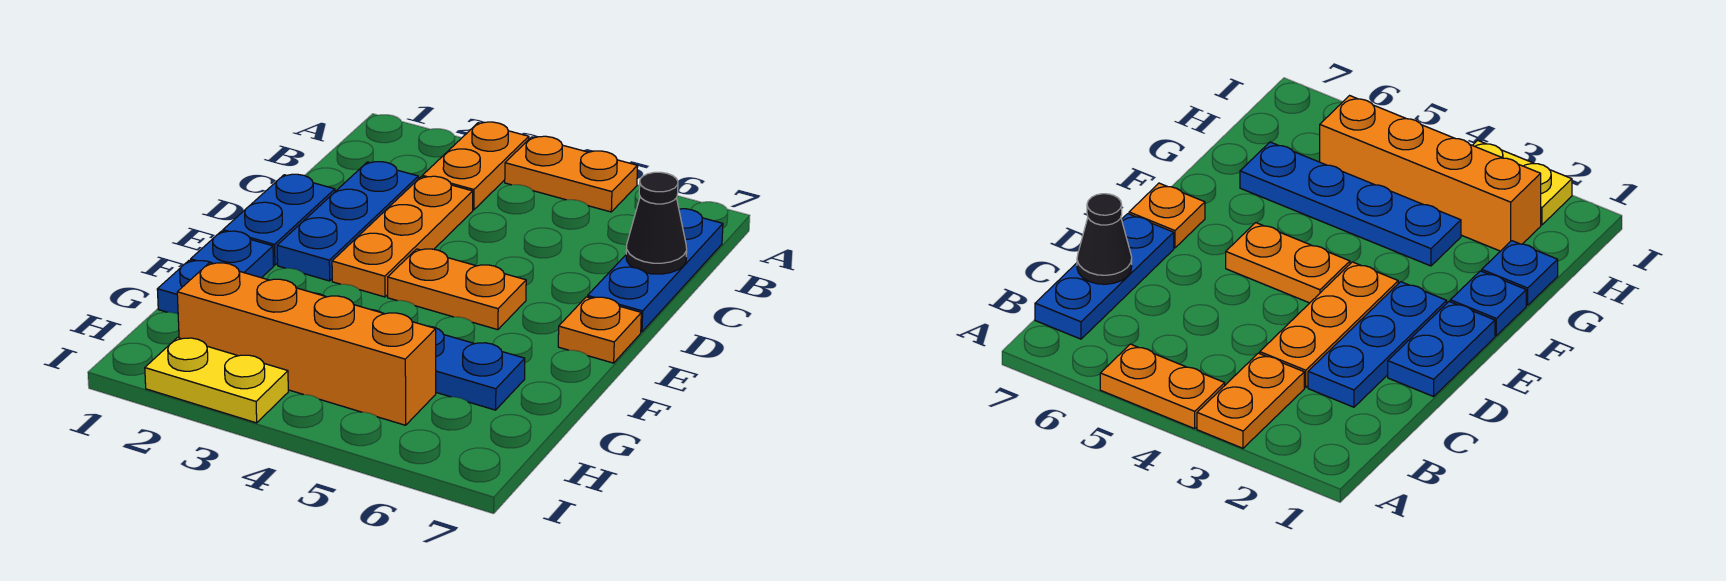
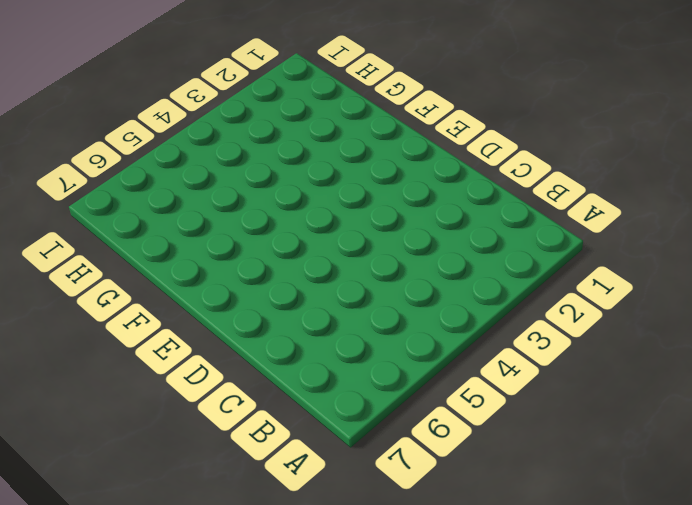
none -> orange plate A3:B3 level 1
none -> orange plate A4:A5 level 1
none -> blue plate B7:D7 level 1

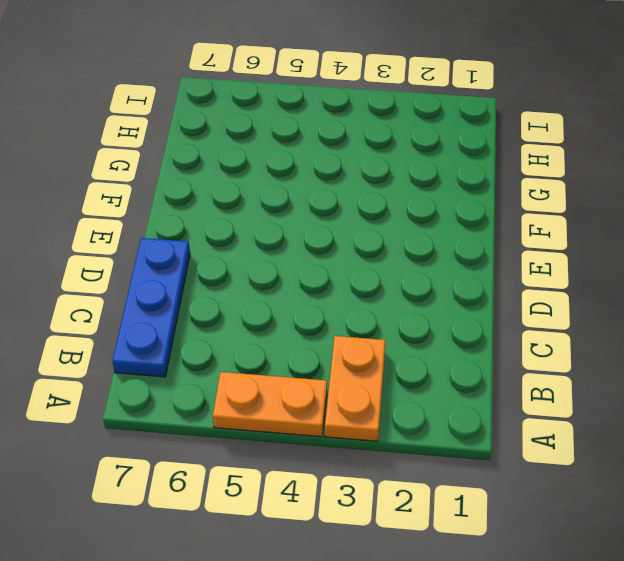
none -> blue plate C2:E2 level 1
none -> orange plate C3:E3 level 1
none -> blue plate D1:E1 level 1

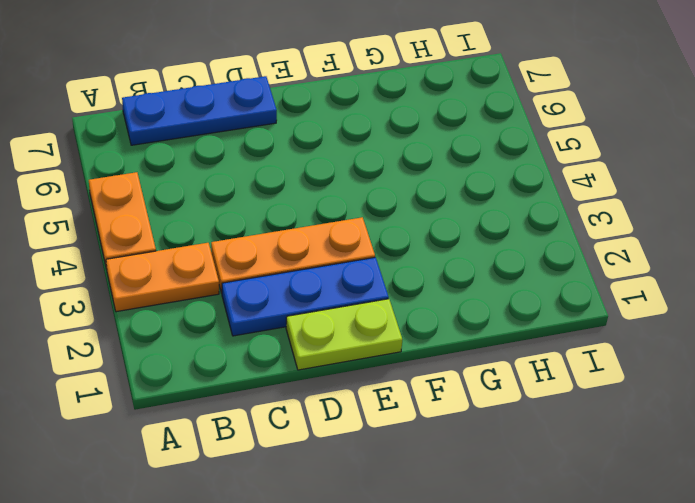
lime plate D1:E1 level 1 -> blue plate D1:E1 level 1
none -> orange plate E4:E5 level 1
none -> orange plate E7 level 1
none -> blue plate F1 level 1

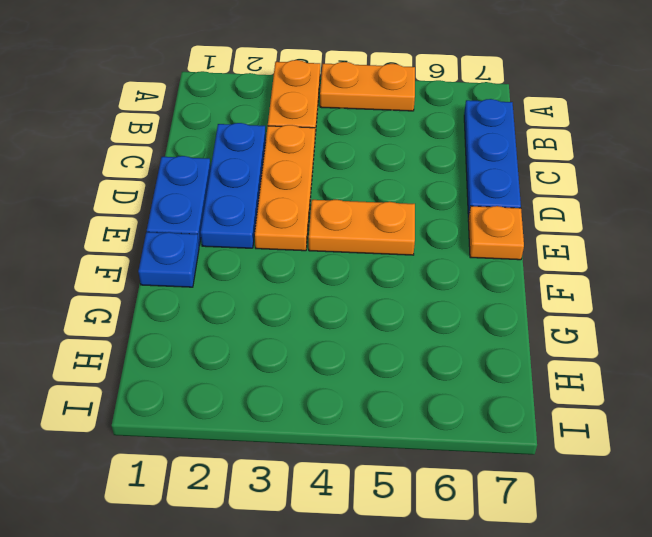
none -> blue plate G1 level 1
none -> blue plate G3:G6 level 1
none -> orange brick H2:H5 level 1

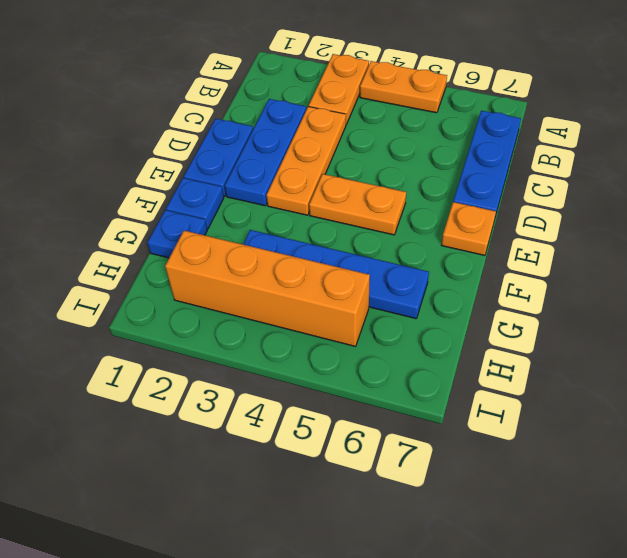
none -> yellow plate I2:I3 level 1
none -> black cone C7 level 2

